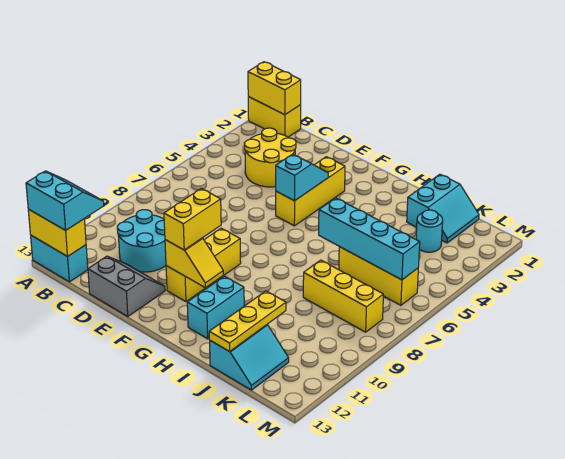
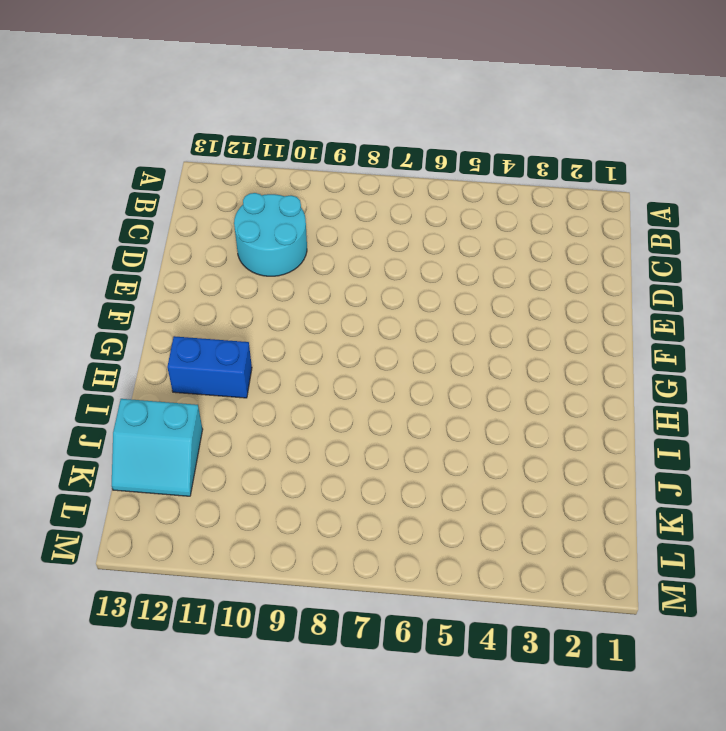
blue brick H11:H12 level 1 -> cyan brick H11:H12 level 1
none -> yellow brick A1:B1 level 1
none -> cyan brick A13:B13 level 1
none -> yellow round brick C3:D4 level 1

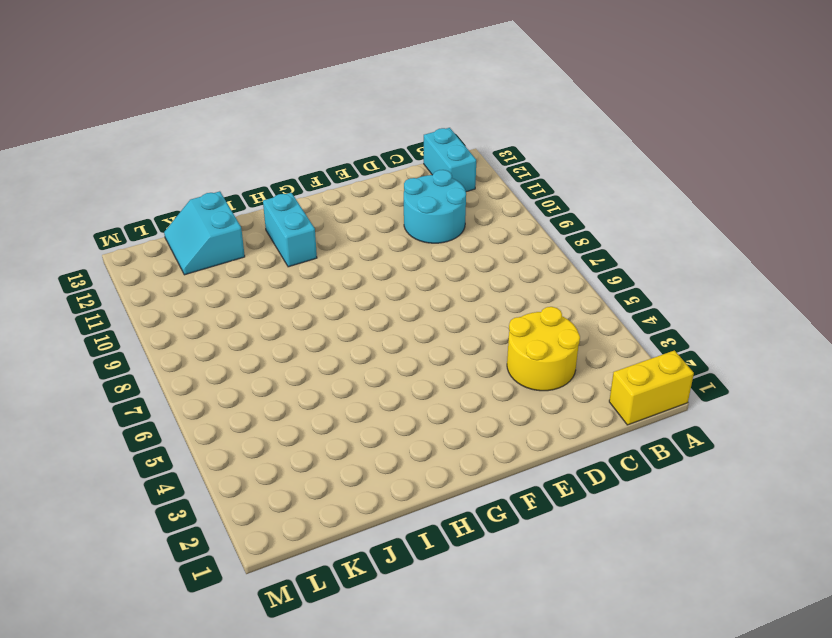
cyan brick B12:B13 level 1 -> cyan brick A13:B13 level 1
none -> grey slope D12:E13 level 1 top 13
none -> yellow brick F3:F5 level 1
none -> yellow brick F9:F11 level 1

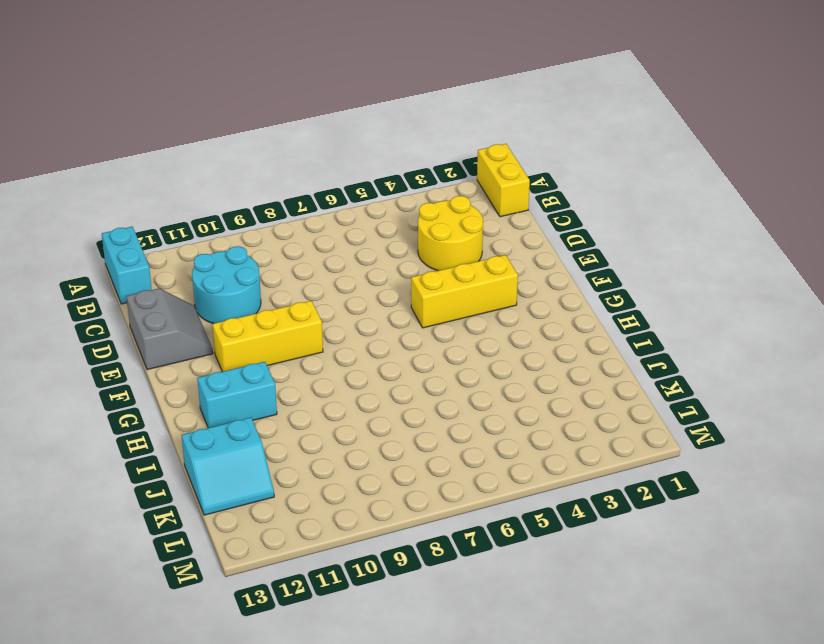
none -> cyan slope J1:K2 level 1 top J
none -> yellow brick J6:L6 level 1
none -> yellow brick J8:L8 level 1

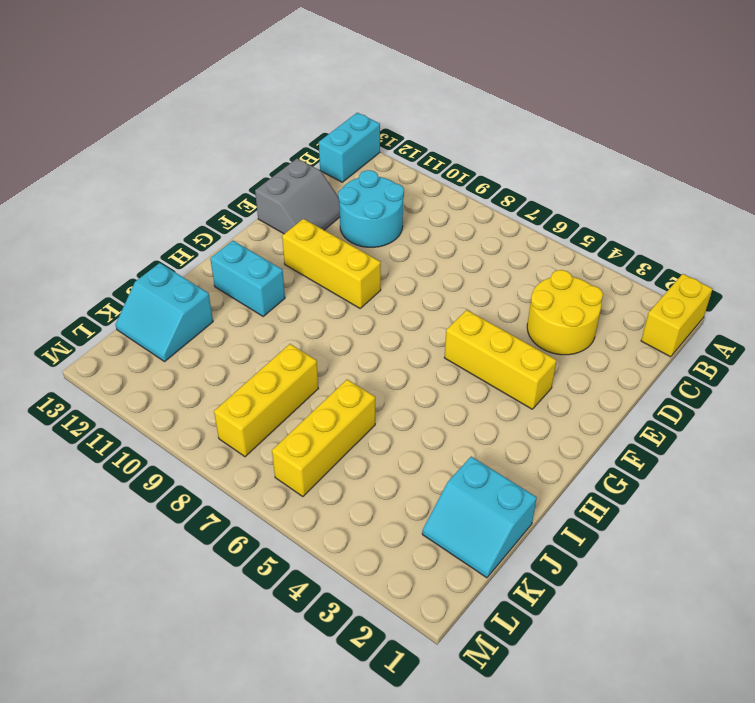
none -> cyan round brick K3 level 1
none -> yellow brick A1:B1 level 2
none -> yellow brick A13:B13 level 2

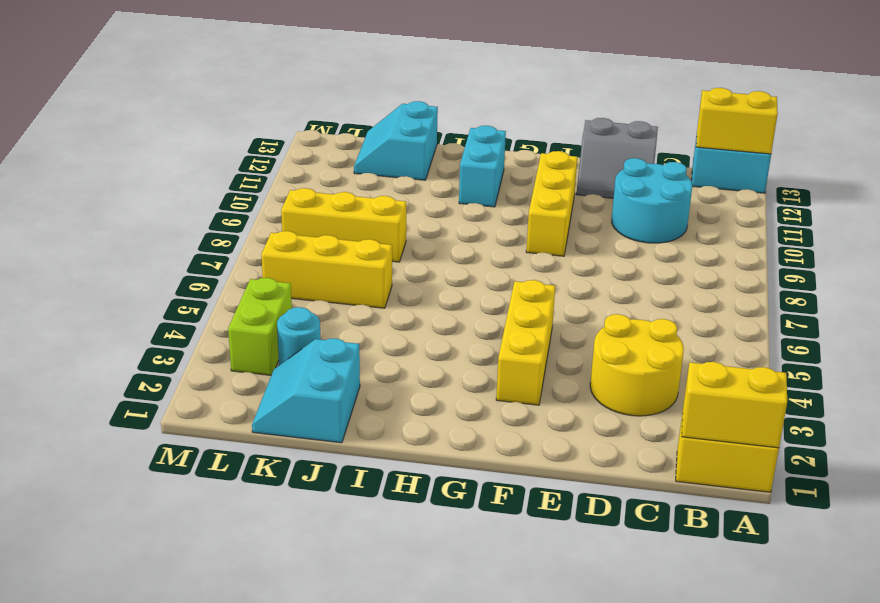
lime brick L3:L4 level 1 -> none
none -> cyan slope F4:F5 level 2 top 5
none -> yellow slope F11:G11 level 2 top F
none -> cyan brick I6:L6 level 2

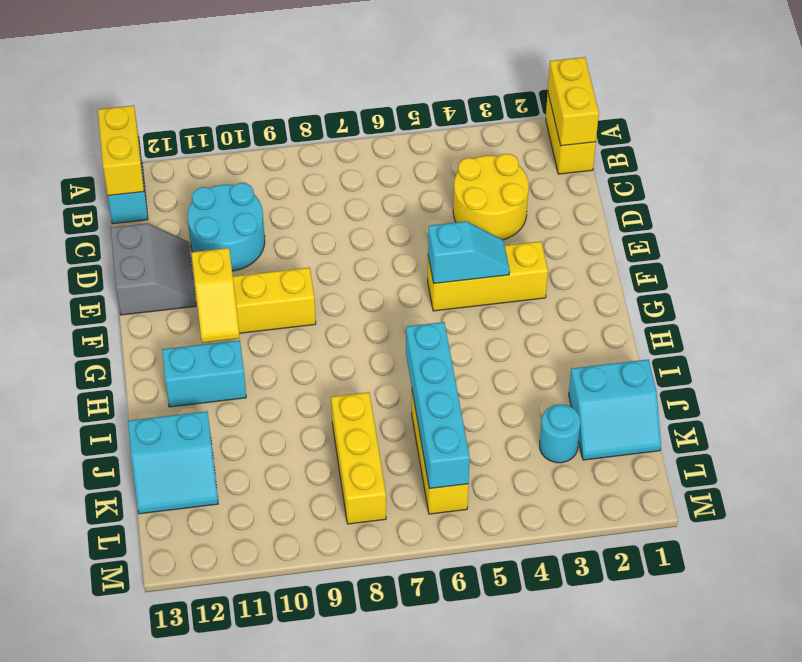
none -> yellow plate J11:J13 level 2
none -> cyan slope A12:B13 level 3 top 13
none -> yellow brick F10:F11 level 3

